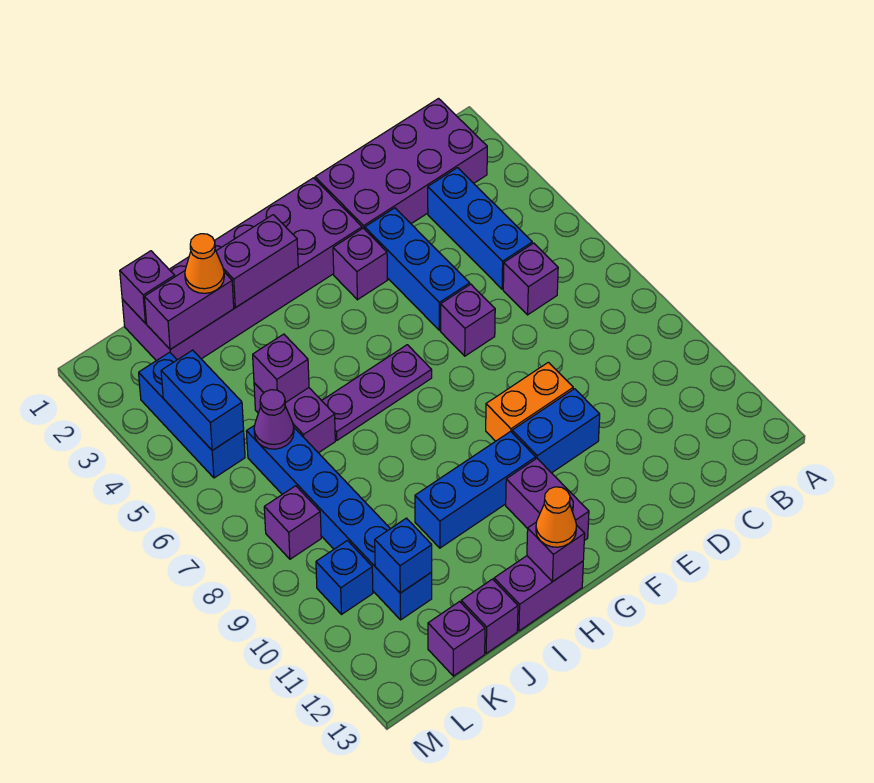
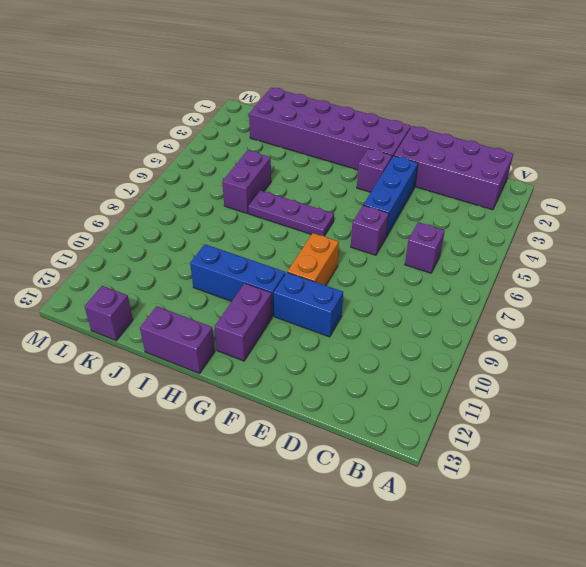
orange brick F8:F9 level 1 -> orange brick E9:F9 level 1
none -> blue brick C3:C5 level 1
none -> purple brick J13 level 1
none -> blue brick K6:K11 level 1
none -> blue brick L3:L5 level 1

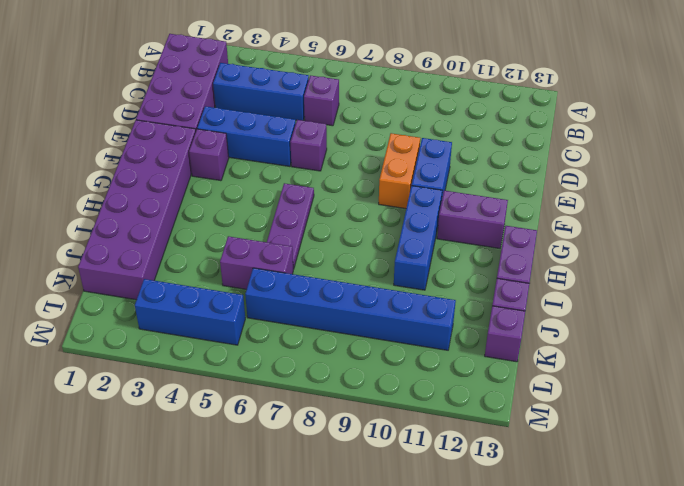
none -> purple brick L8 level 1
none -> blue brick L10 level 1
none -> purple brick H2:I2 level 2
none -> purple brick H13 level 2

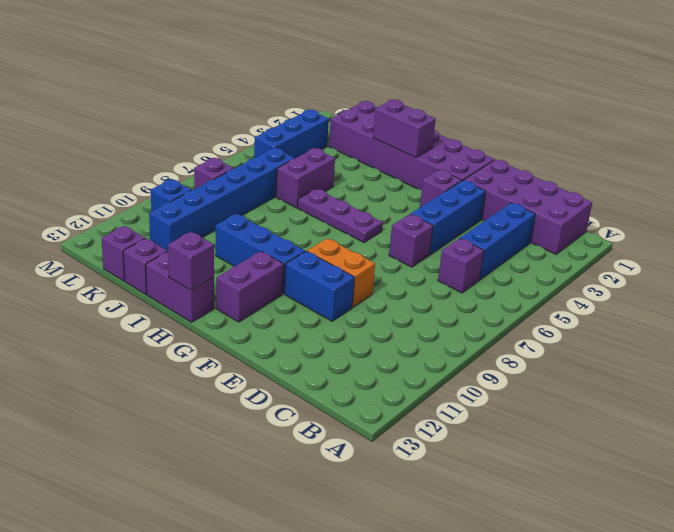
none -> purple brick J2:K2 level 2
none -> purple brick J5 level 2
none -> purple brick K1 level 2
none -> purple cone K6 level 2

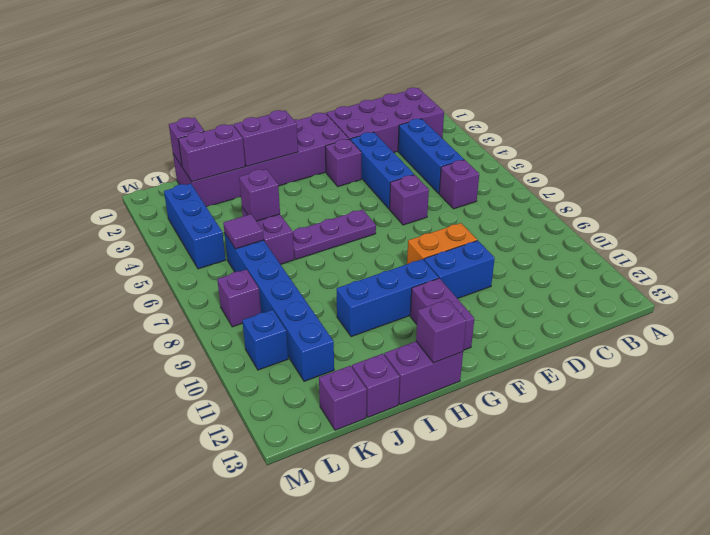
purple tile K6 level 2 -> purple cone K6 level 2
none -> blue brick K11 level 2
none -> blue brick L4:L5 level 2
none -> orange cone H13 level 3
none -> orange cone J2 level 3

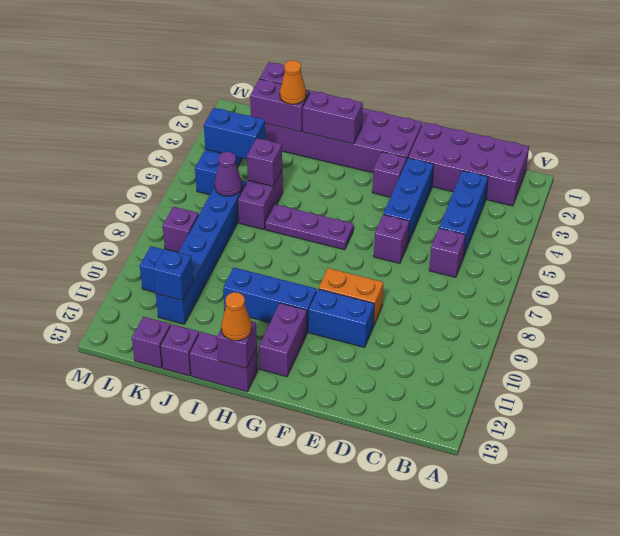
blue brick K4:L4 level 2 -> blue brick L4:L5 level 2

